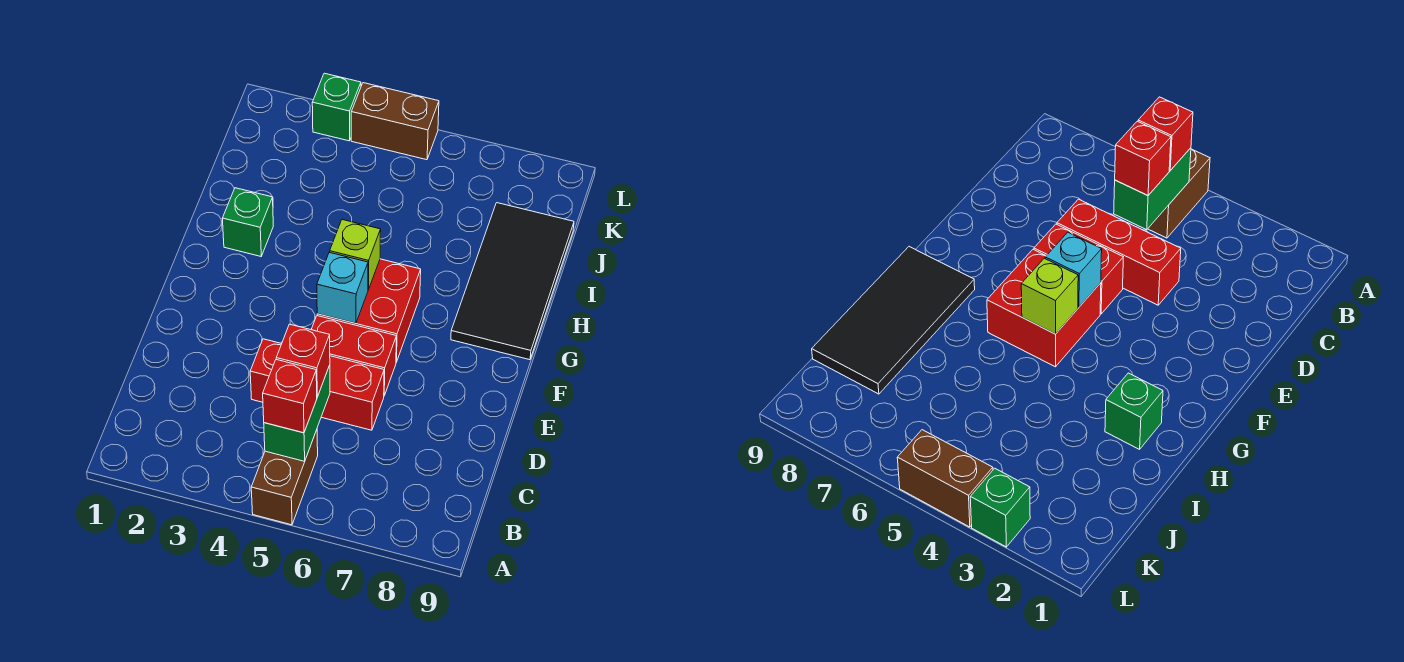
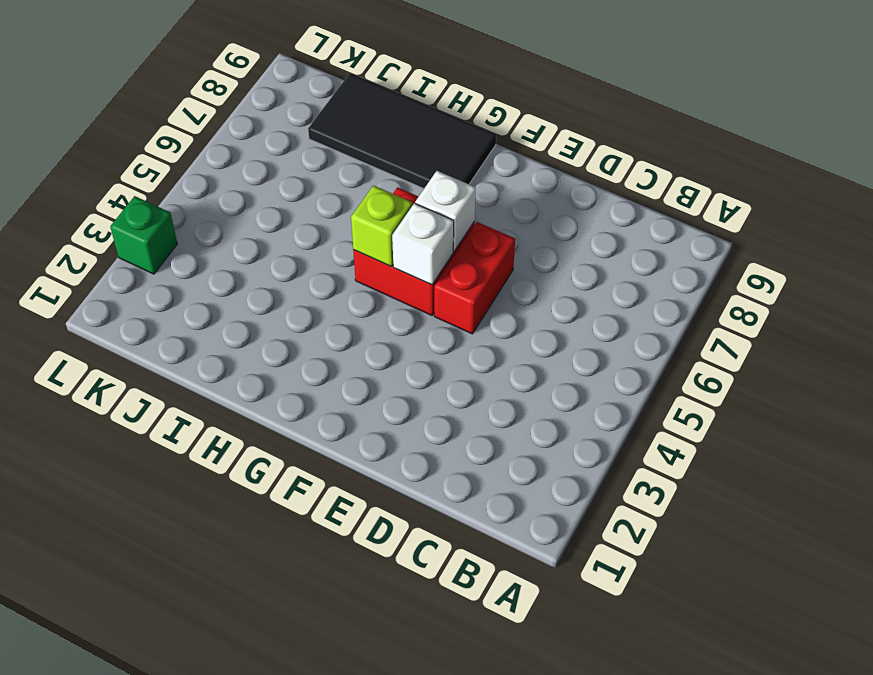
white brick F5 level 2 -> cyan brick F5 level 2
white brick F6 level 2 -> none
none -> brown brick A5:B5 level 1
none -> red brick D4:D6 level 1
none -> green brick H2 level 1

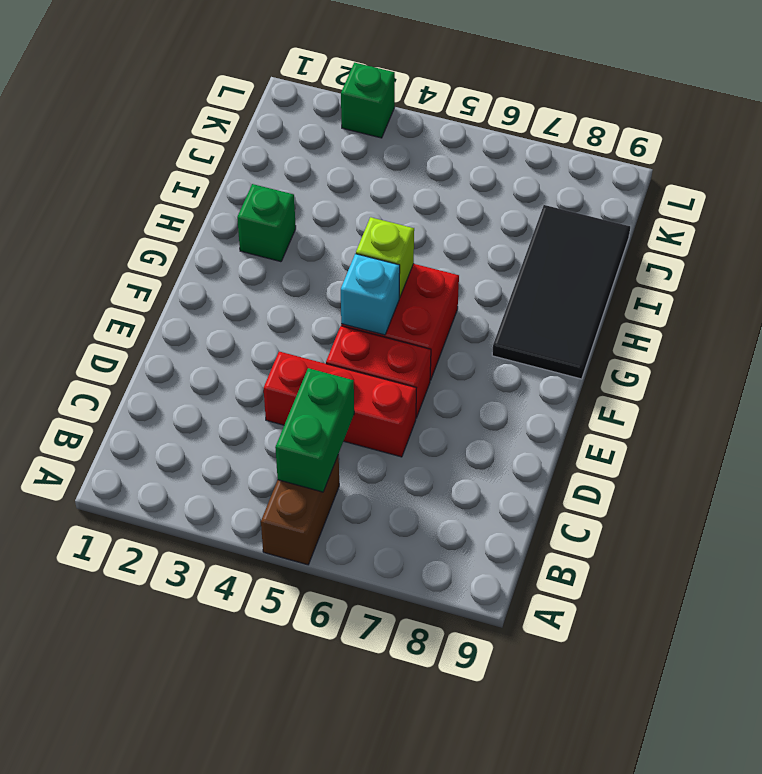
none -> brown brick L4:L5 level 1
none -> red brick B5 level 3
none -> red brick C5 level 3

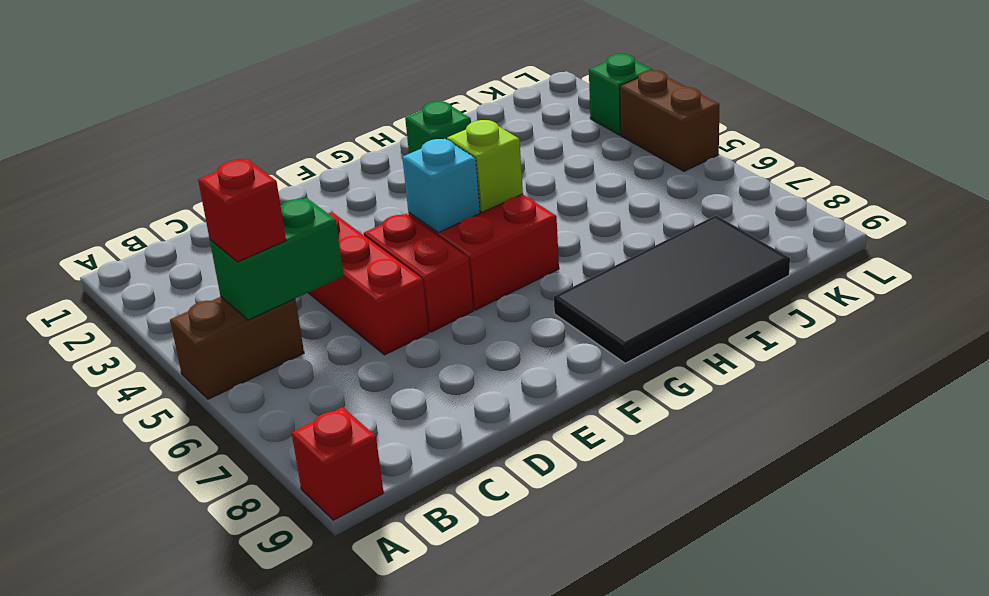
red brick A9 level 1 -> red brick C5 level 3

